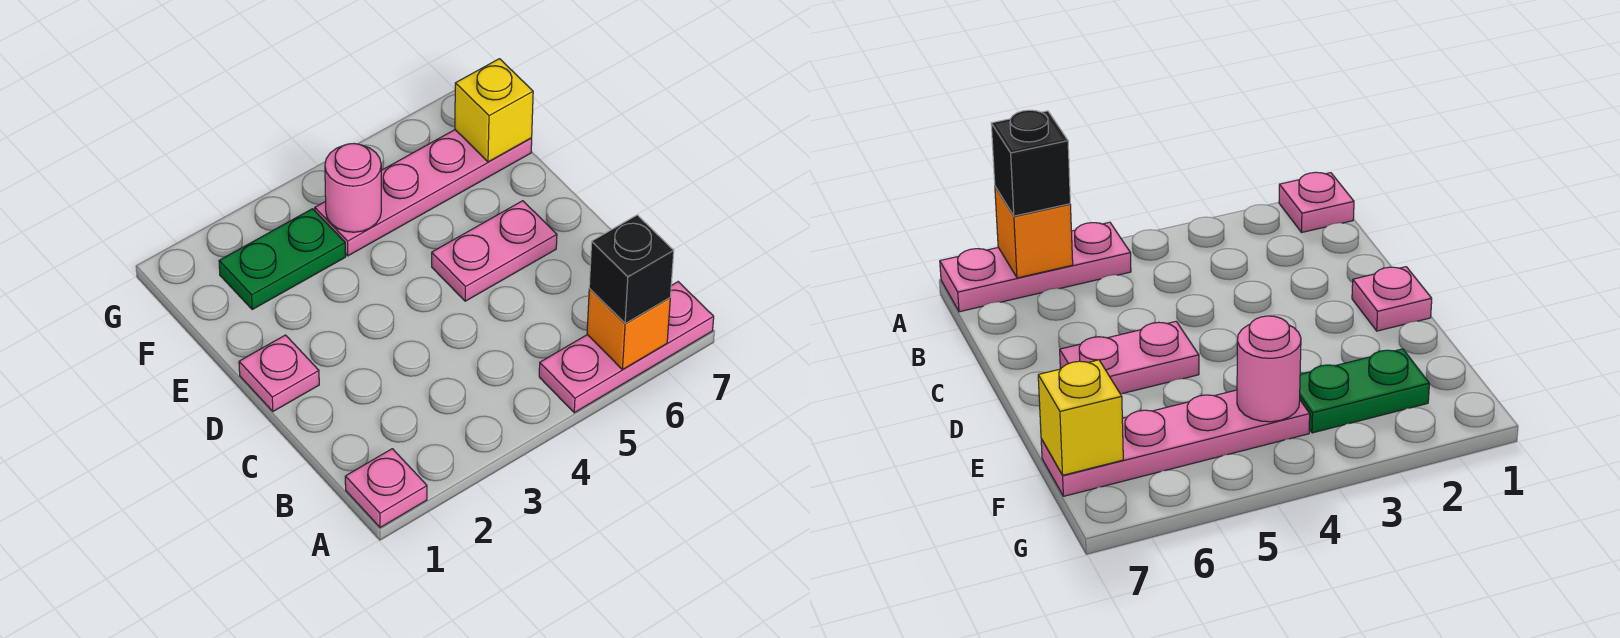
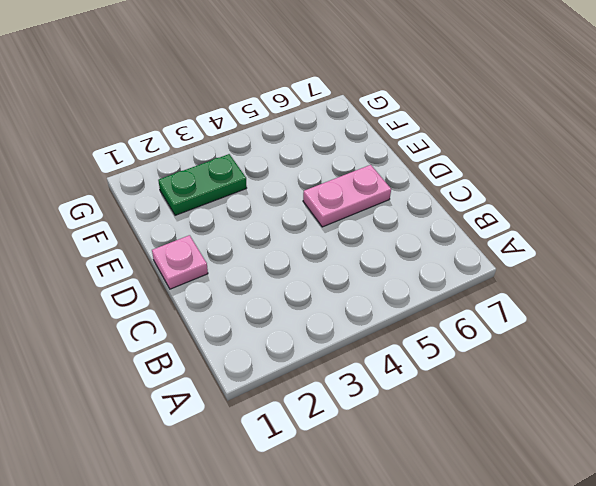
none -> pink plate A1 level 1
none -> pink plate A5:A7 level 1

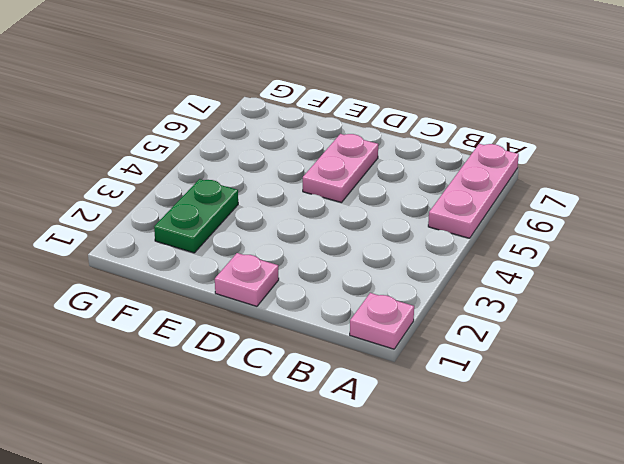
none -> pink plate F4:F7 level 1
none -> orange brick A6 level 2

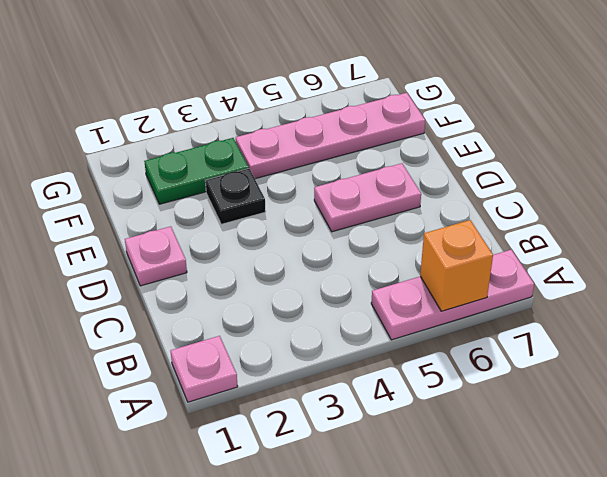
black plate E3 level 1 -> none
none -> pink round brick F4 level 2
none -> yellow brick F7 level 2

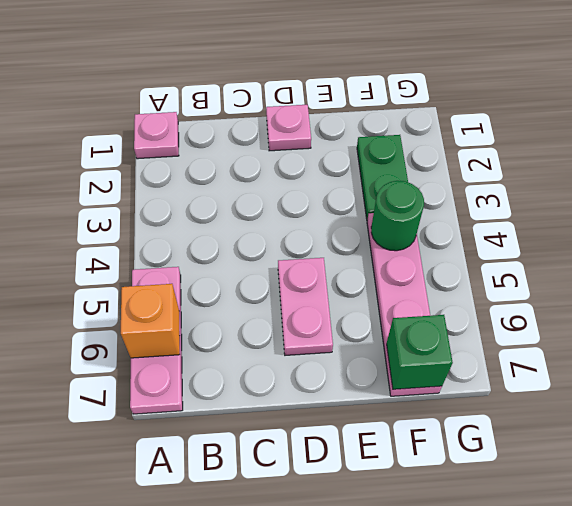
green round brick F4 level 2 -> pink round brick F4 level 2
green brick F7 level 2 -> yellow brick F7 level 2
none -> black brick A6 level 3

